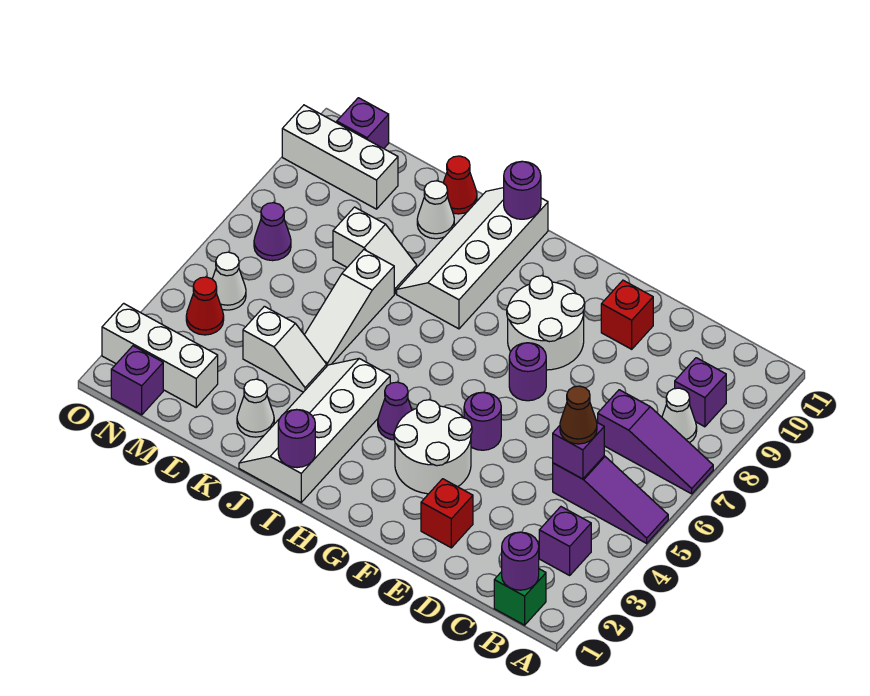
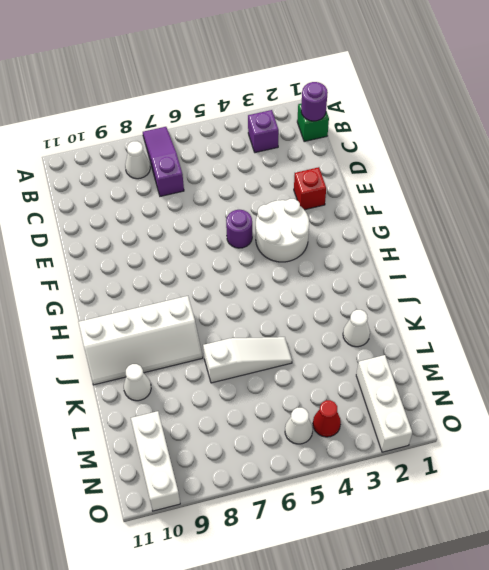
none -> purple slope A5:C5 level 1 top C
none -> purple brick B9 level 1
none -> red brick E10 level 1
none -> purple round brick F7 level 1

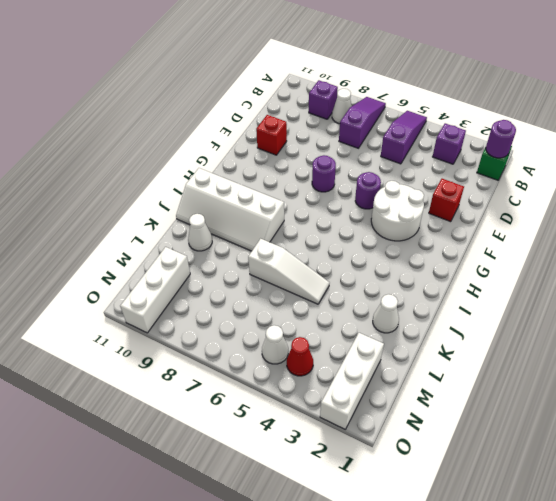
none -> white round brick F8:G9 level 1
none -> purple cone H4 level 1
none -> white slope I1:J4 level 1 top I
none -> white slope K4:L4 level 1 top L

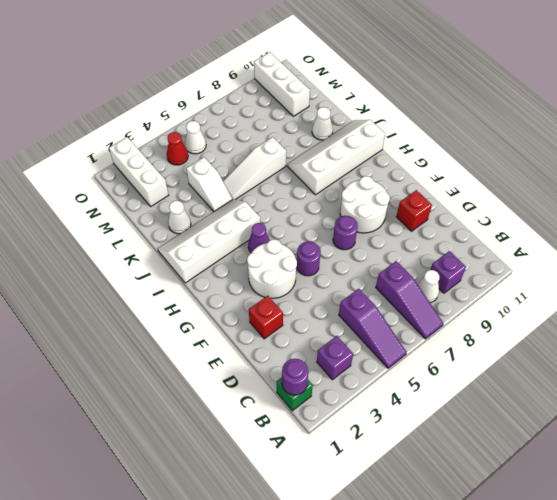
none -> white slope K8:L8 level 1 top L
none -> red cone K11 level 1
none -> purple brick N1 level 1
none -> purple cone N7 level 1

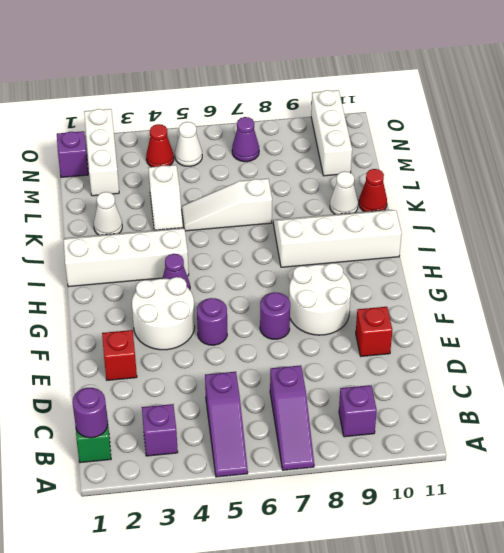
none -> white cone B8 level 1
none -> white slope K8:L8 level 1 top L
none -> purple brick N11 level 1
none -> purple brick C5 level 2

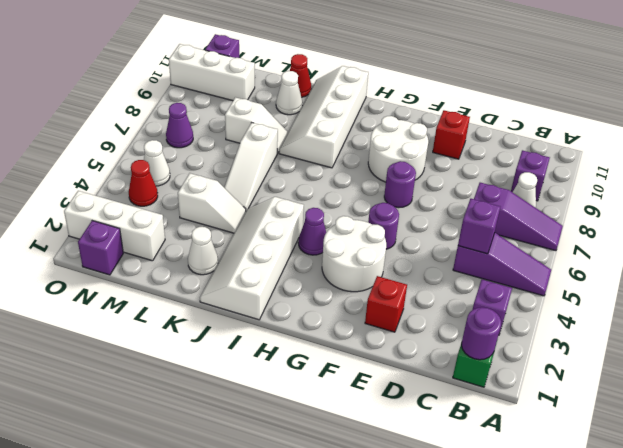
none -> purple round brick I1 level 2
none -> purple round brick I11 level 2
none -> brown cone C5 level 3

